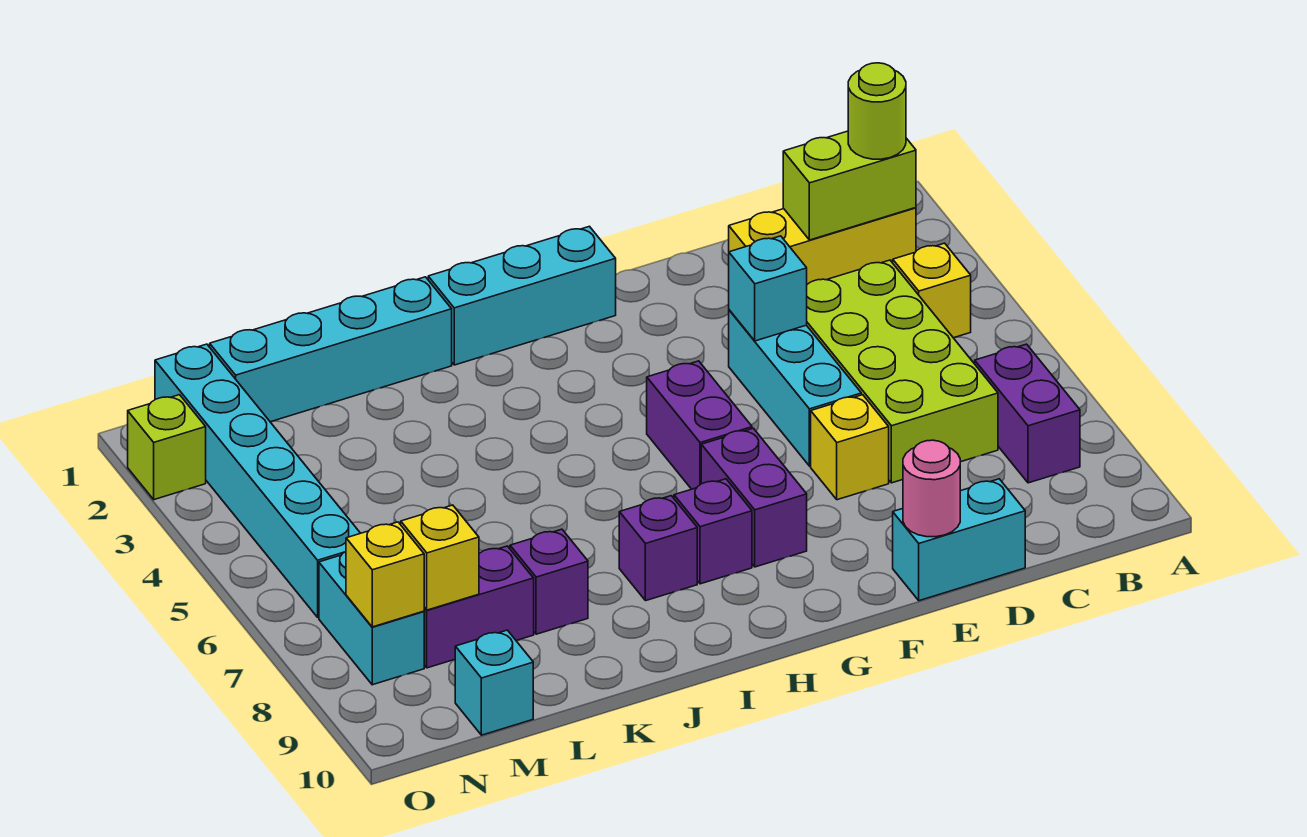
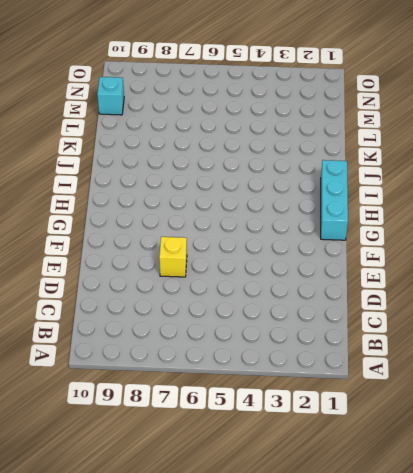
none -> yellow brick B2:D2 level 1
none -> yellow brick B4 level 1
none -> purple brick B7:B8 level 1

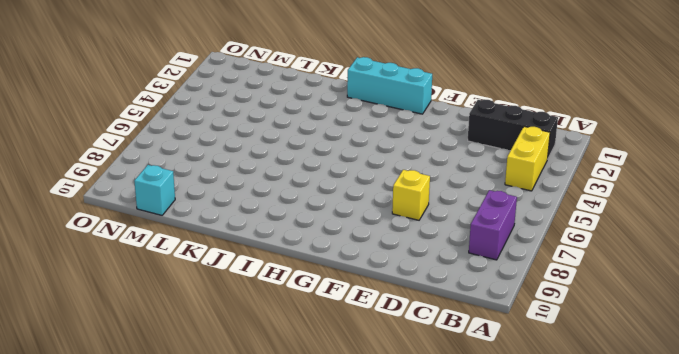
black brick B2:D2 level 1 -> yellow brick B2:D2 level 1
yellow brick B3:B4 level 1 -> yellow brick B4 level 1
none -> lime brick C4:D7 level 1
none -> cyan brick D10:E10 level 1
none -> cyan brick E4:E6 level 1

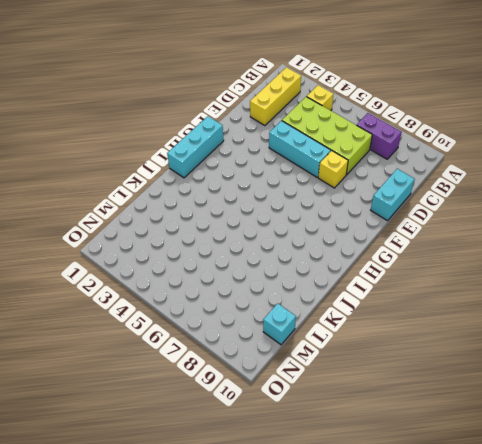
none -> purple brick G5:G6 level 1
none -> purple brick G7:G8 level 1
none -> purple brick H8 level 1

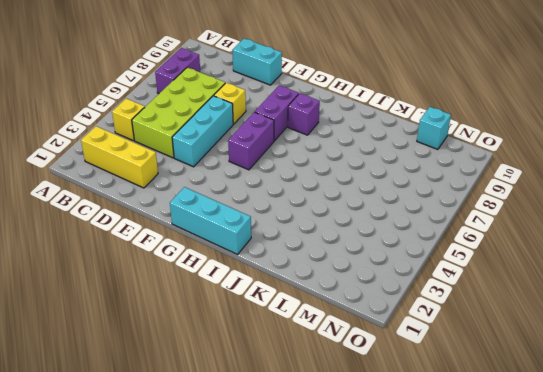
none -> purple brick I8 level 1
none -> cyan brick J1:M1 level 1
none -> purple brick K8 level 1

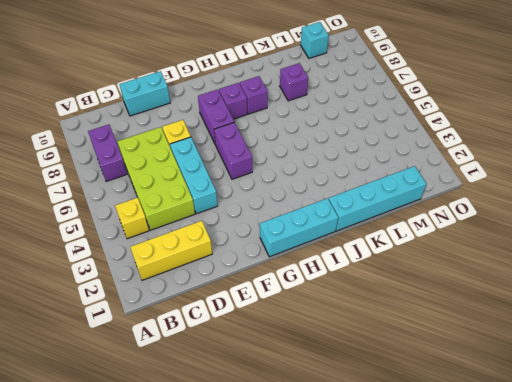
none -> purple brick L8:M8 level 1
none -> cyan brick N1:N6 level 1
none -> cyan brick N7:N8 level 1

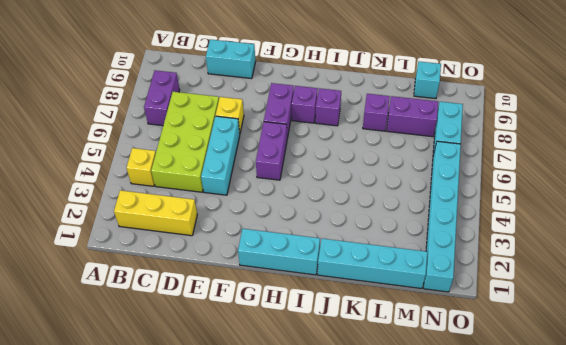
none -> lime brick O2 level 1
none -> lime brick B2:C2 level 2
none -> cyan brick E4 level 2

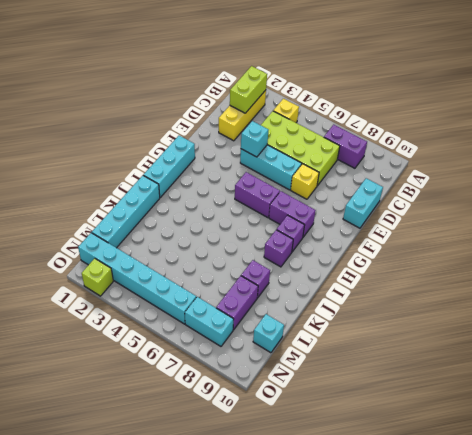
none -> pink round brick E10 level 2
none -> yellow brick M8 level 2
none -> yellow brick N8 level 2

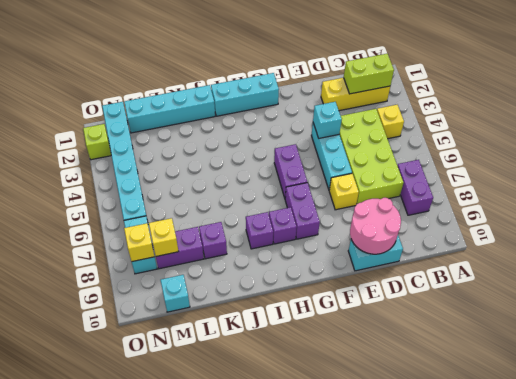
pink round brick D9:E10 level 2 -> pink round brick E10 level 2
none -> lime round brick B2 level 3

